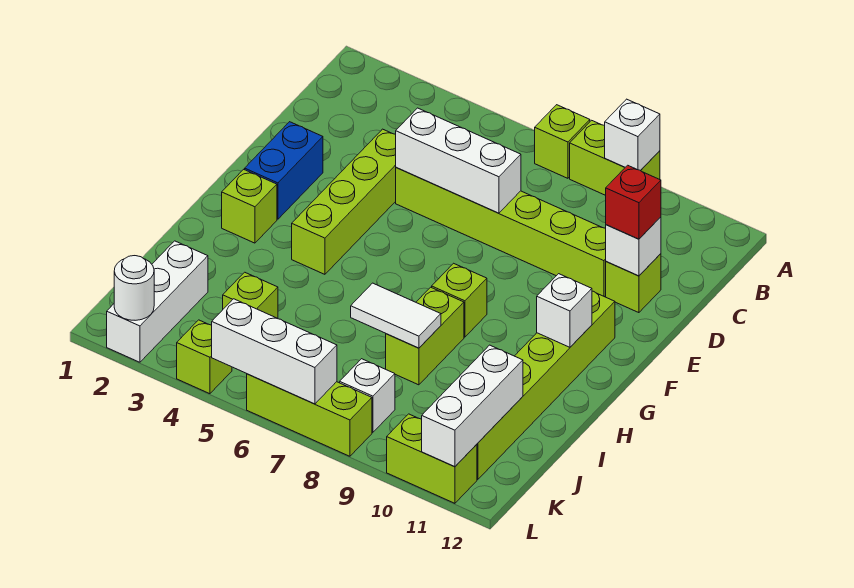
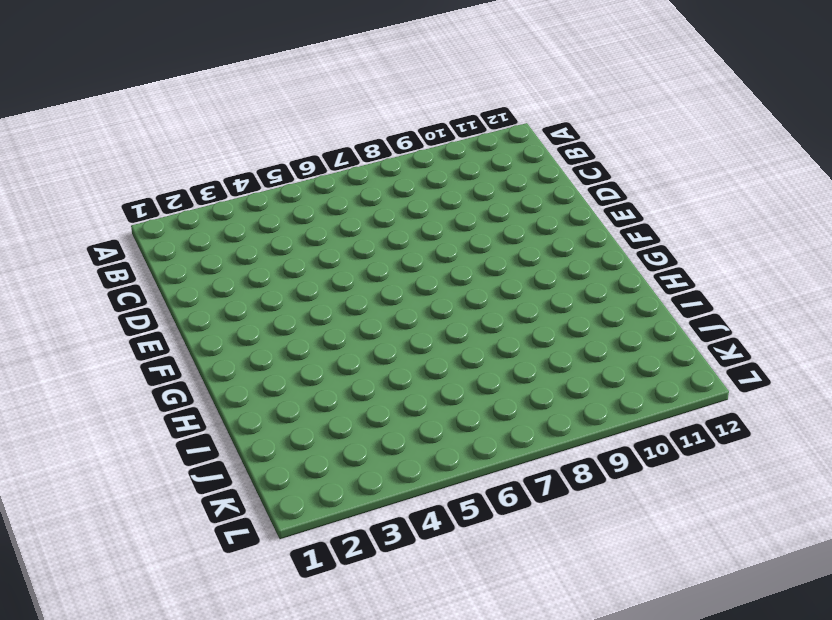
none -> lime brick A7 level 1
none -> lime brick A8:A9 level 1
none -> lime brick D4:G4 level 1

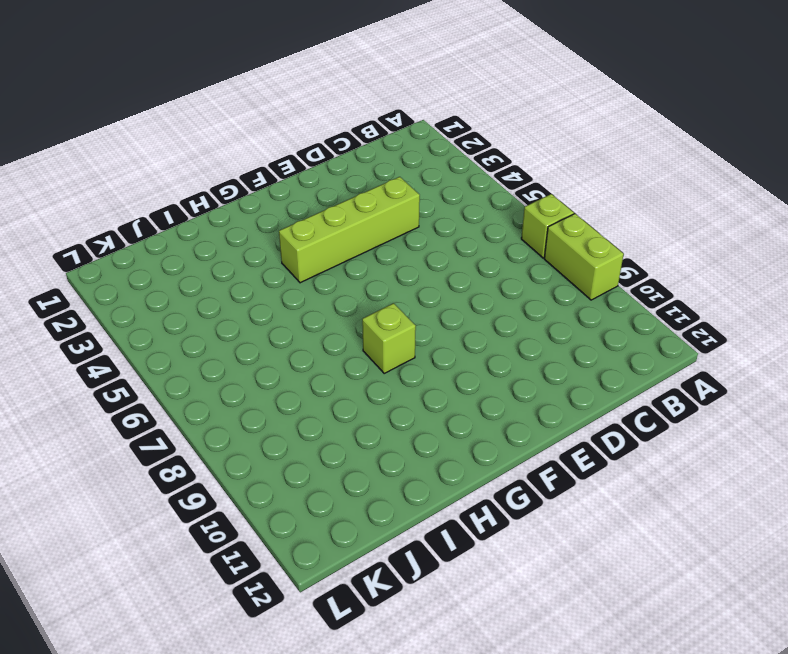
none -> lime brick D5:D10 level 1
none -> lime brick D11 level 1
none -> blue brick E2:F2 level 1

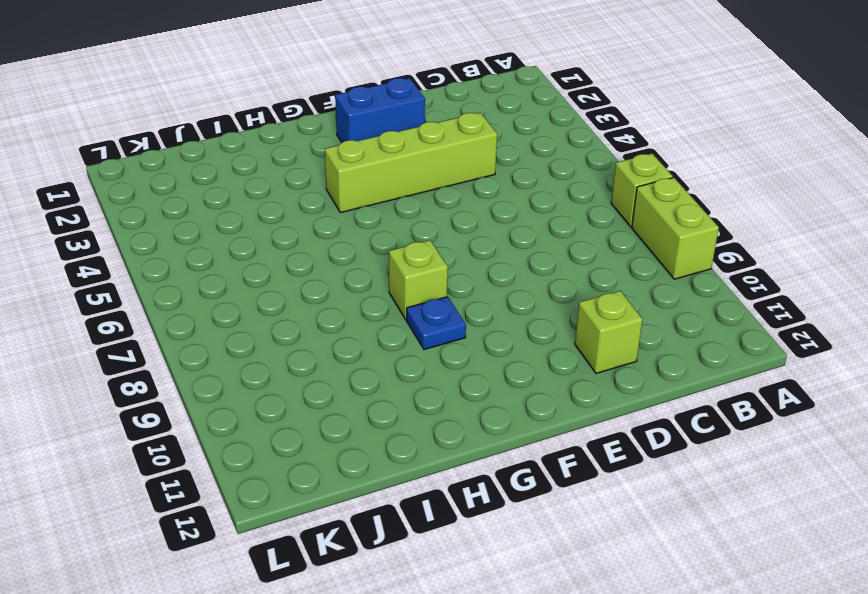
blue plate G9 level 1 -> none
none -> lime brick D5:D10 level 1
none -> lime brick F11:K11 level 1
none -> lime brick G2 level 1

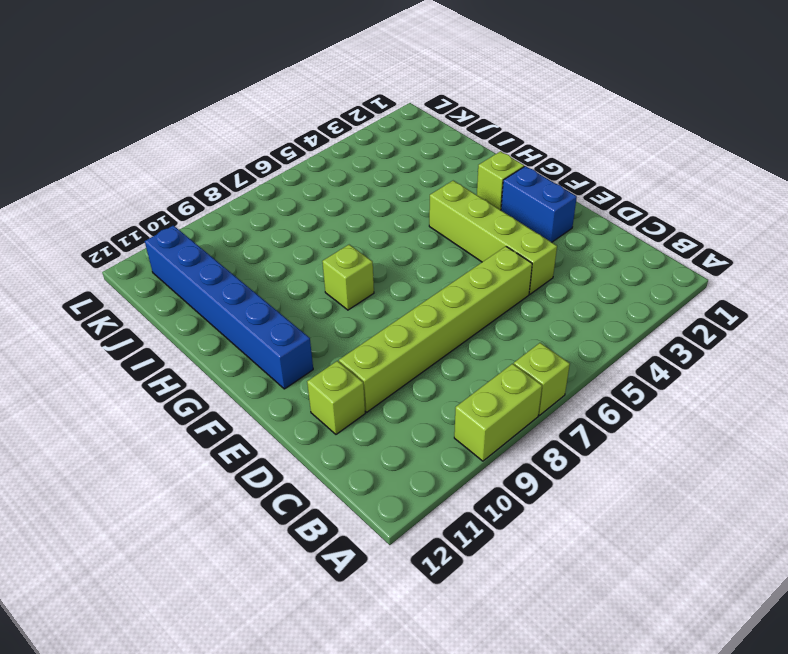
blue brick F11:K11 level 1 -> lime brick F11:K11 level 1
none -> lime brick H8:I8 level 1
none -> white brick J2:L2 level 1
none -> lime brick J4 level 1

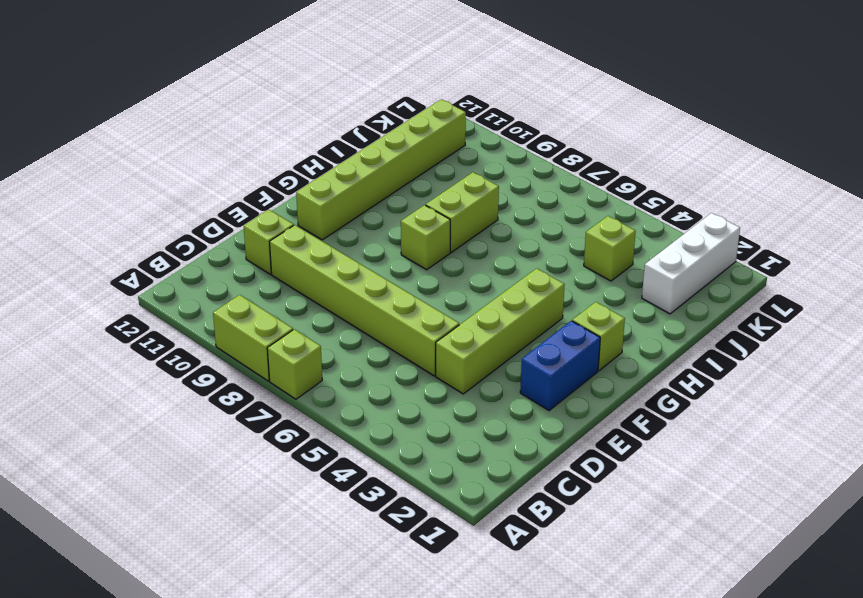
none -> white brick K8 level 1
none -> lime brick L4 level 1
none -> lime brick L6:L8 level 1

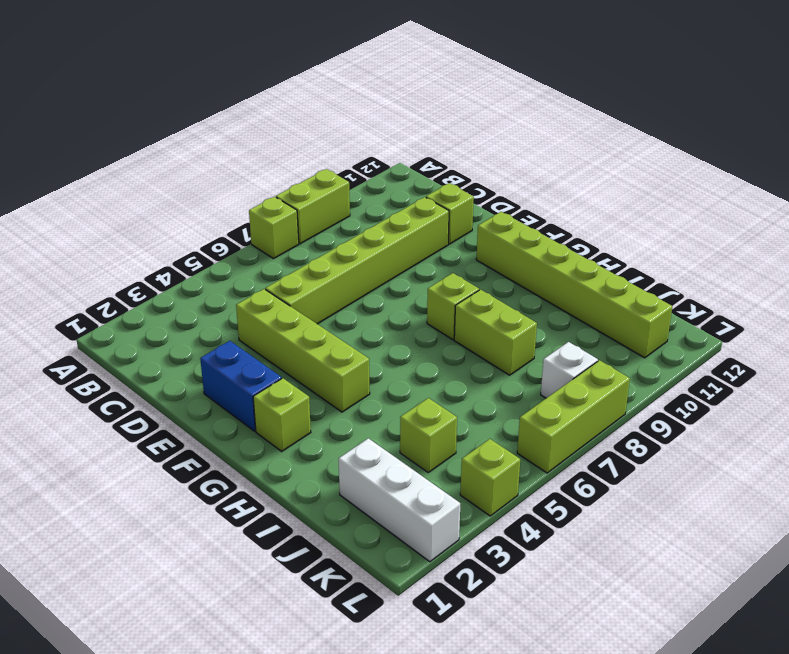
none -> lime brick L10:L11 level 1
none -> white brick A9 level 2
none -> white brick D5:D7 level 2

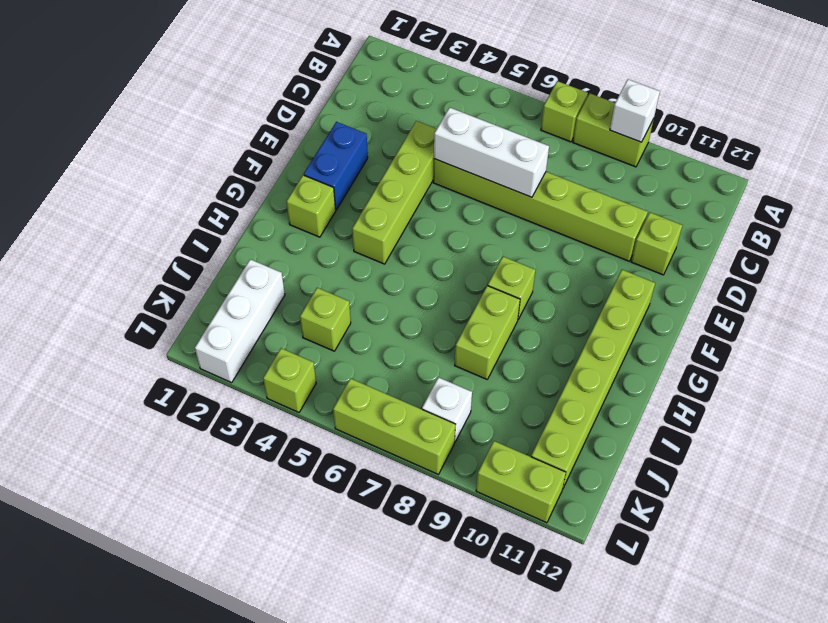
none -> white brick D11 level 2
none -> white brick G11 level 2
none -> white tile I7:I8 level 2

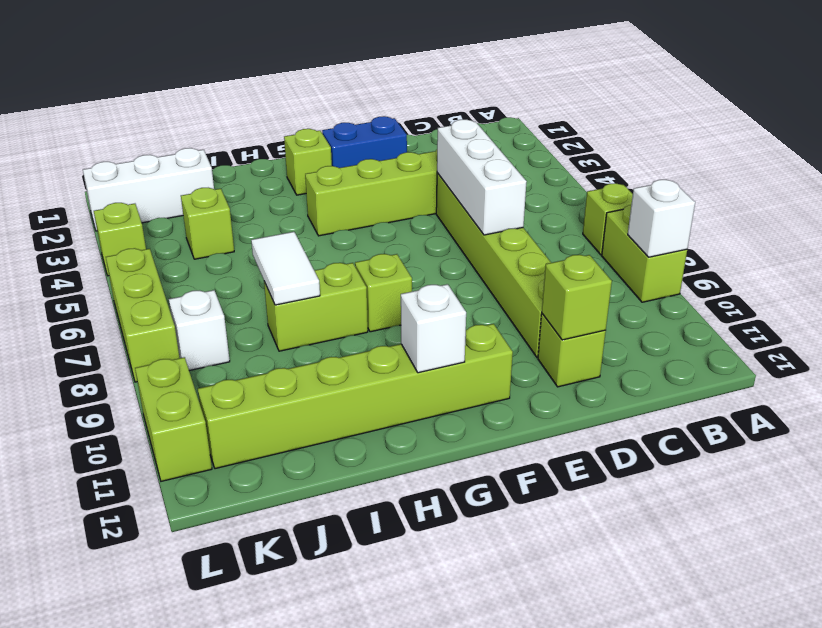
lime brick D11 level 2 -> white brick D11 level 2
none -> white brick J11:L11 level 2
none -> white round brick L2 level 2
none -> white brick L5:L7 level 2

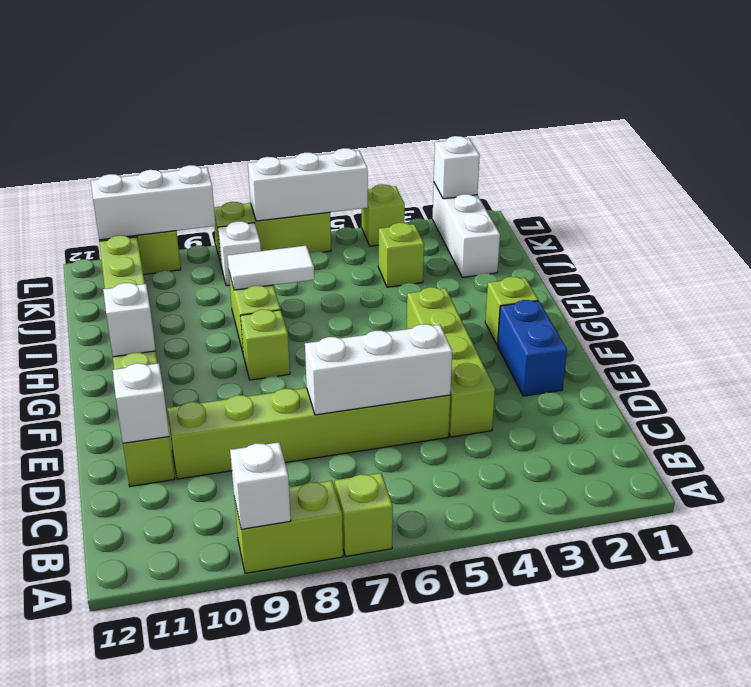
white brick L2 level 2 -> white round brick L2 level 2
white brick L9:L11 level 2 -> white brick J11:L11 level 2
none -> red brick D11 level 3

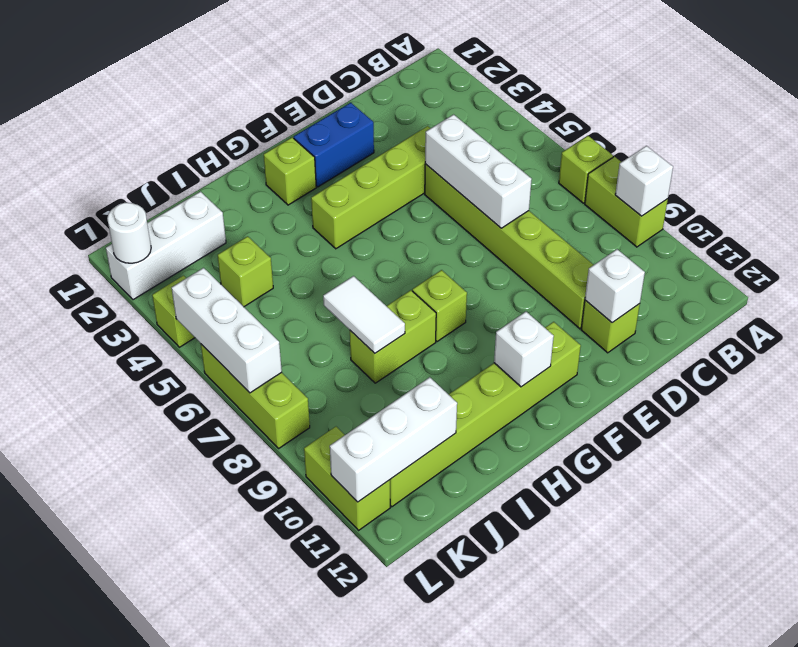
none -> white brick K8 level 1
none -> red brick D11 level 3

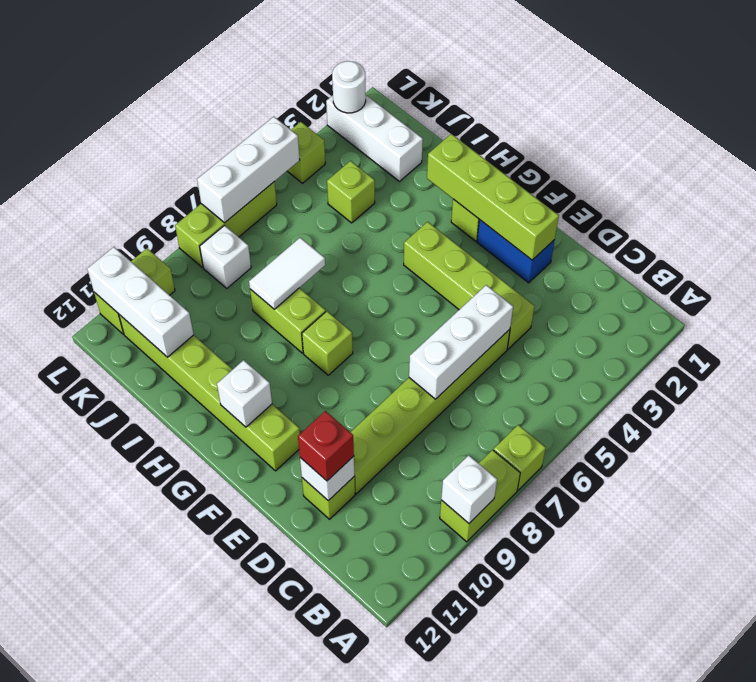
lime brick E2:H2 level 2 -> none

